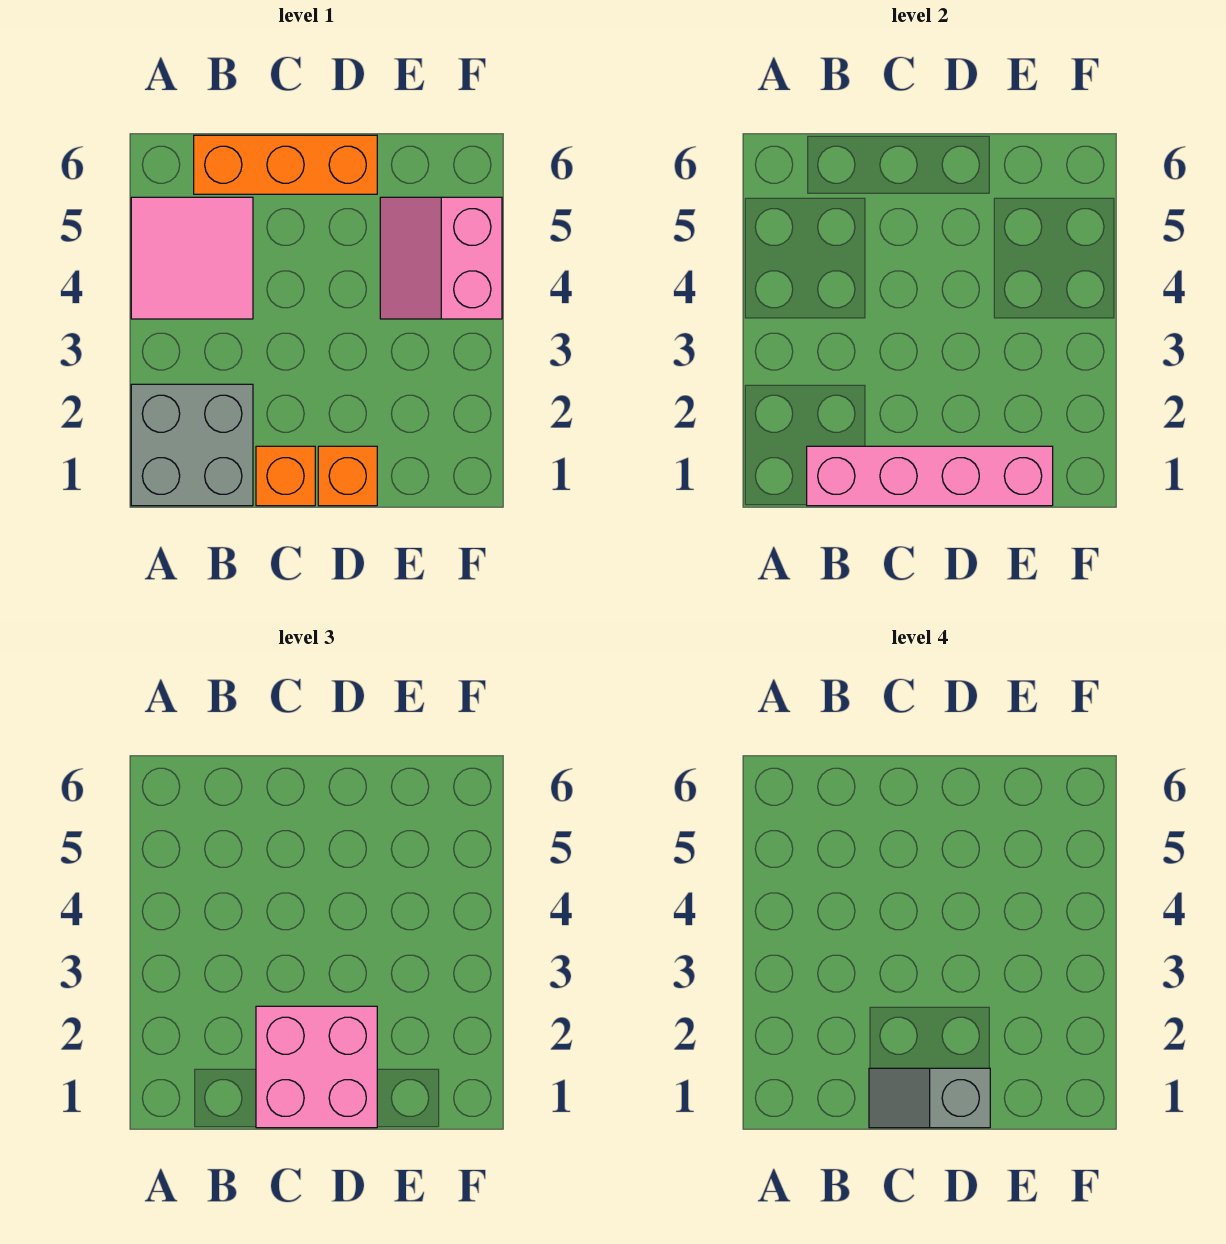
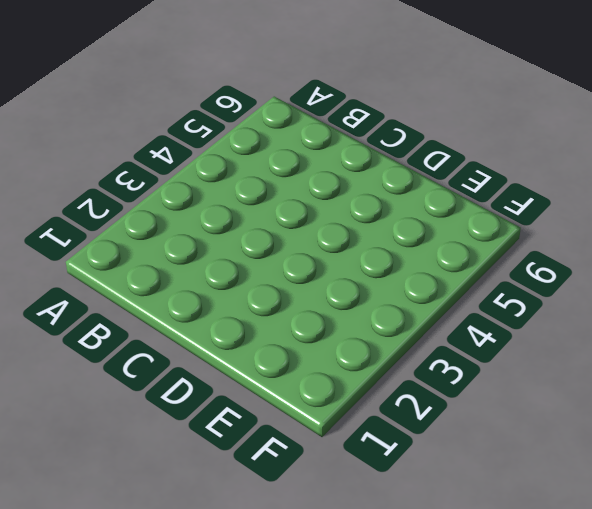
none -> grey brick A1:B2 level 1
none -> pink tile A4:B5 level 1

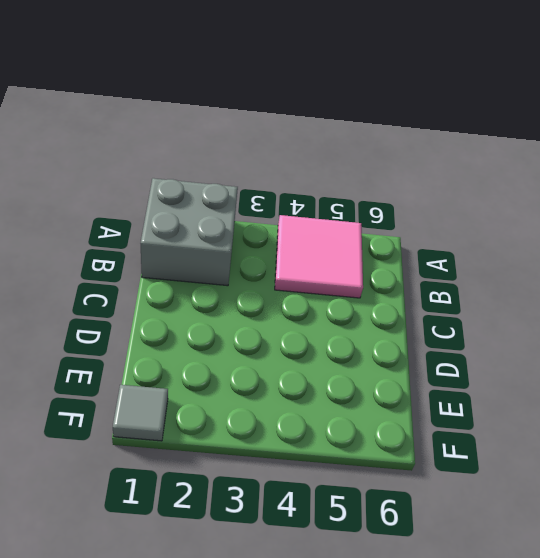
grey tile F1 level 1 -> none
none -> orange brick B6:D6 level 1
none -> orange brick C1 level 1

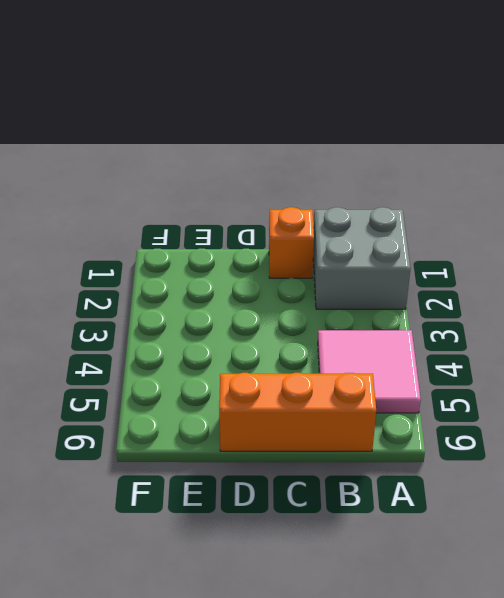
none -> orange brick D1 level 1
none -> pink slope E4:F5 level 1 top F

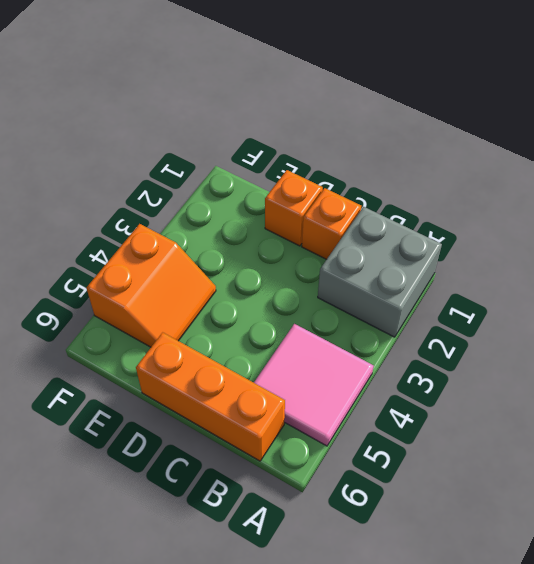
orange slope E4:F5 level 1 top F -> pink slope E4:F5 level 1 top F
none -> pink brick B1:E1 level 2
none -> pink brick C1:D2 level 3

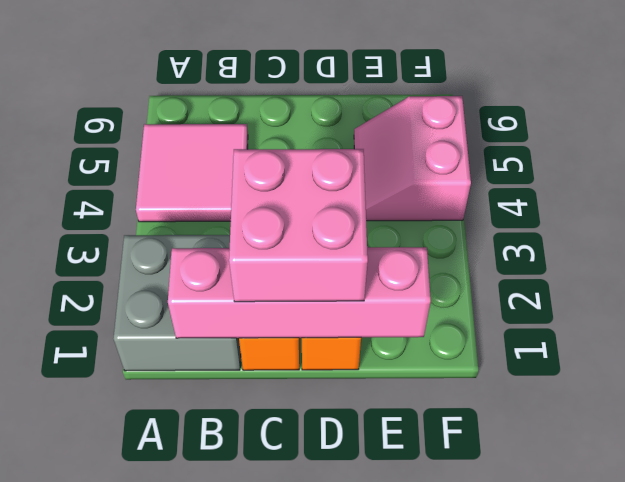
none -> orange brick B6:D6 level 1
none -> grey slope C1:D1 level 4 top D

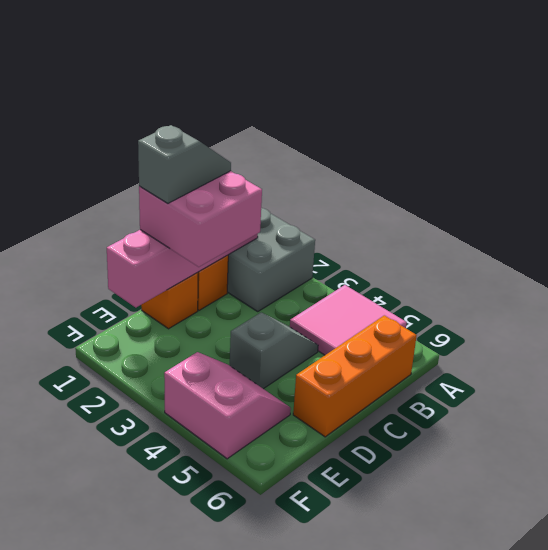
grey slope C4:D4 level 1 top D -> none

